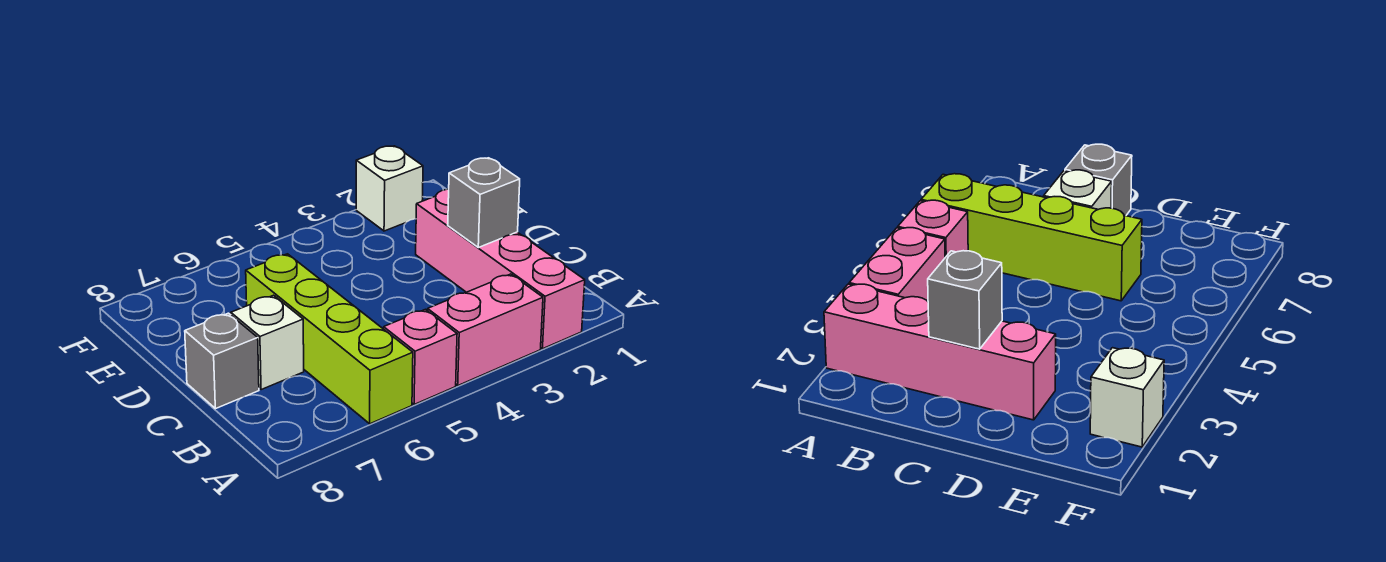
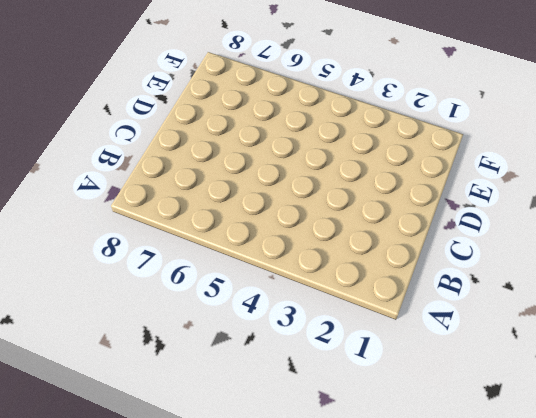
none -> pink brick A2:D2 level 1
none -> pink brick A3:A4 level 1

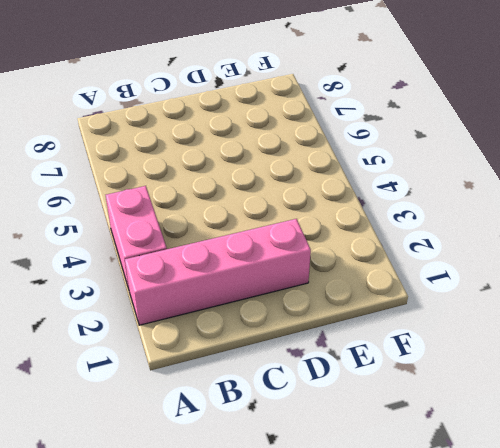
none -> pink brick A5 level 1
none -> lime brick A6:D6 level 1

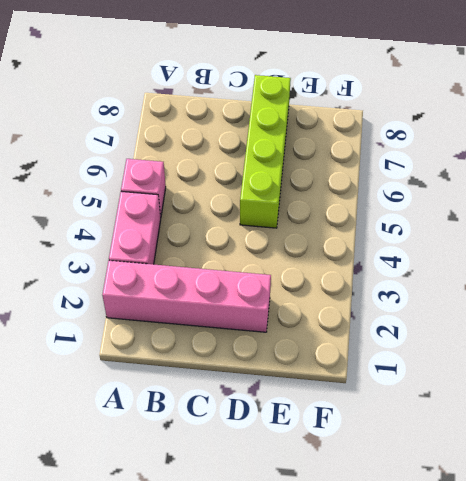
lime brick D5:D8 level 1 -> lime brick A6:D6 level 1
none -> white brick C7 level 1
none -> grey brick C8 level 1

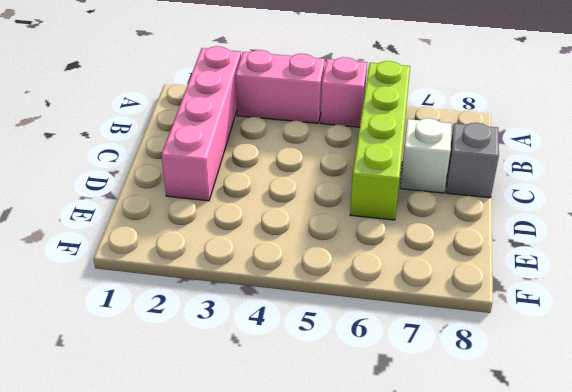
none -> white brick F2 level 1
none -> grey brick C2 level 2

